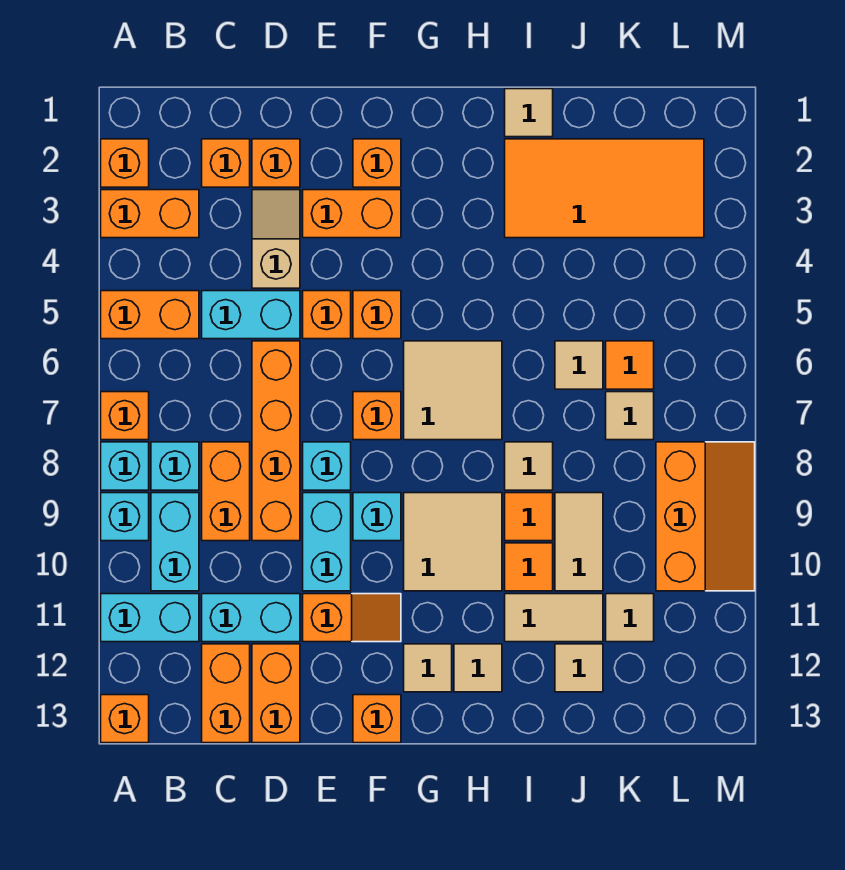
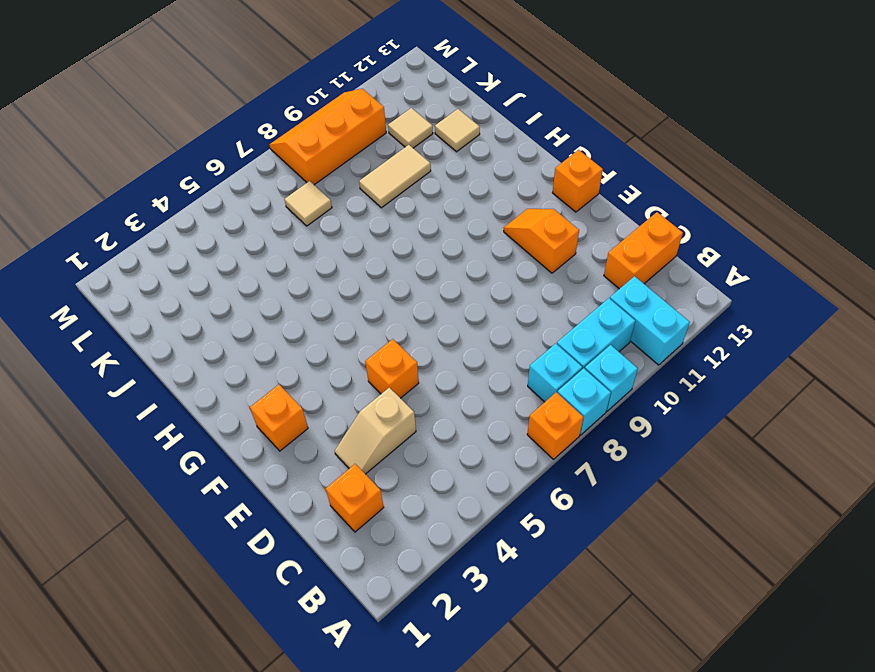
none -> orange brick A2 level 1
none -> orange brick A3:B3 level 1
none -> orange brick A5:B5 level 1
none -> orange brick A13 level 1

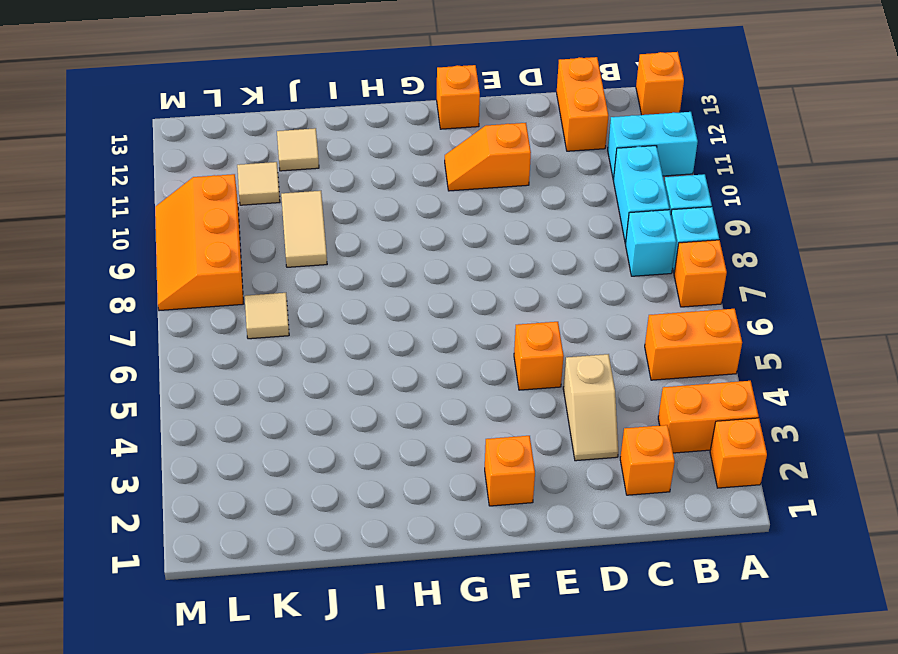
none -> cyan brick C5:D5 level 1
none -> orange brick C8:C9 level 1
none -> cyan brick C11:D11 level 1
none -> orange brick D2 level 1

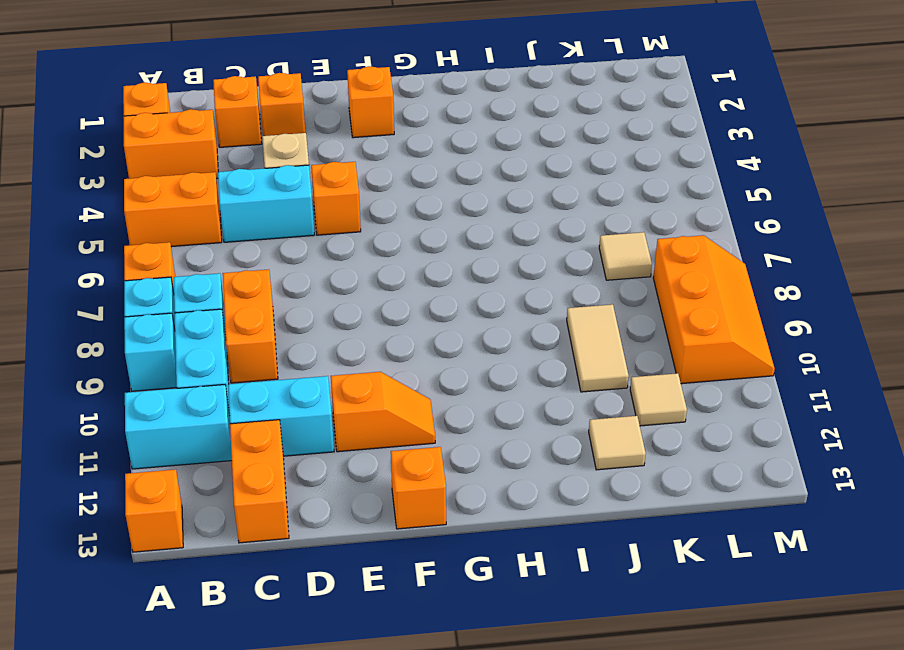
none -> orange brick D6:D9 level 1
none -> orange brick D12:D13 level 1
none -> orange brick E3:F3 level 1
none -> cyan brick E8 level 1

